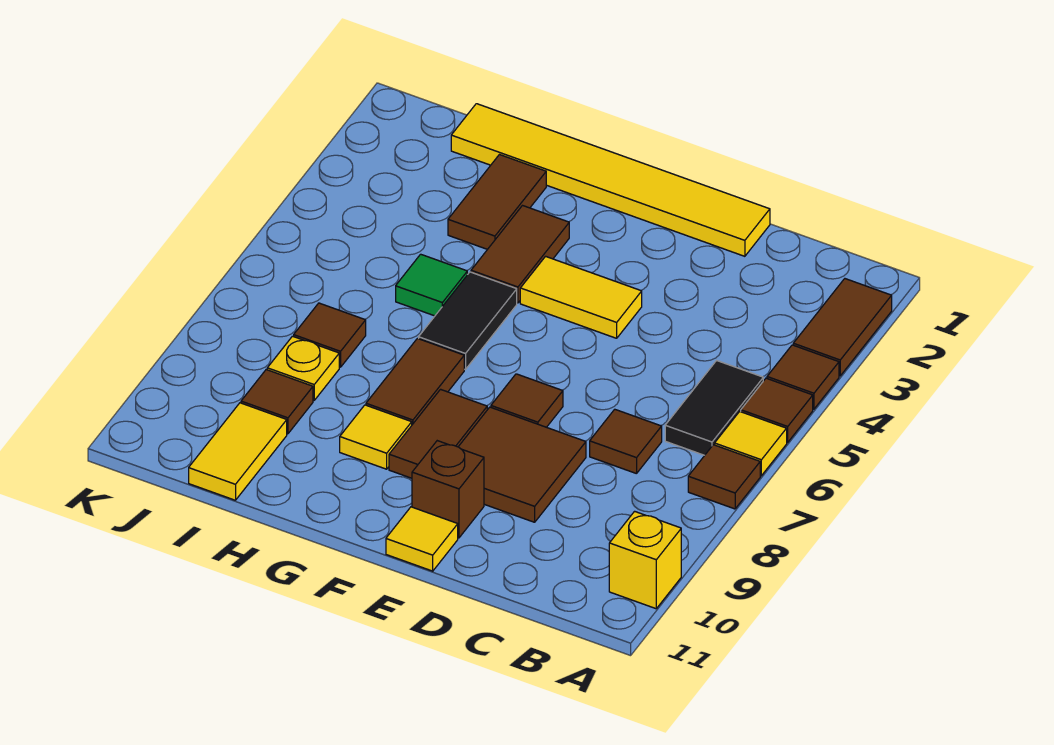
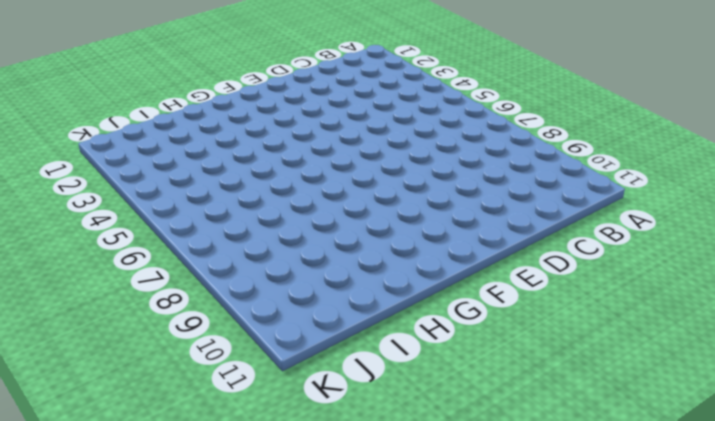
none -> brown tile A2:A3 level 1
none -> brown tile A4 level 1
none -> brown tile A5 level 1

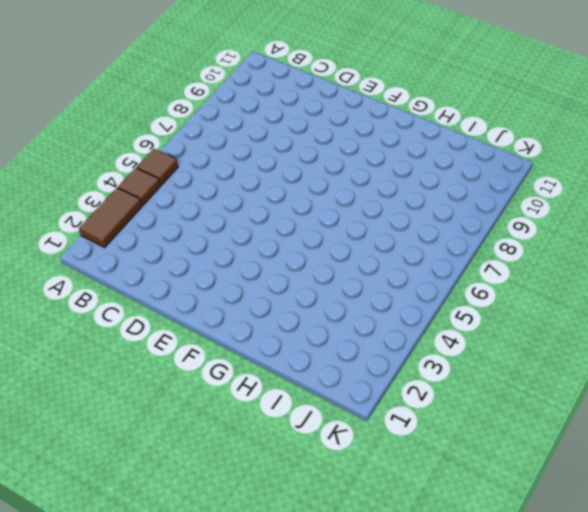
none -> yellow tile A6 level 1
none -> brown tile A7 level 1
none -> yellow brick A10 level 1

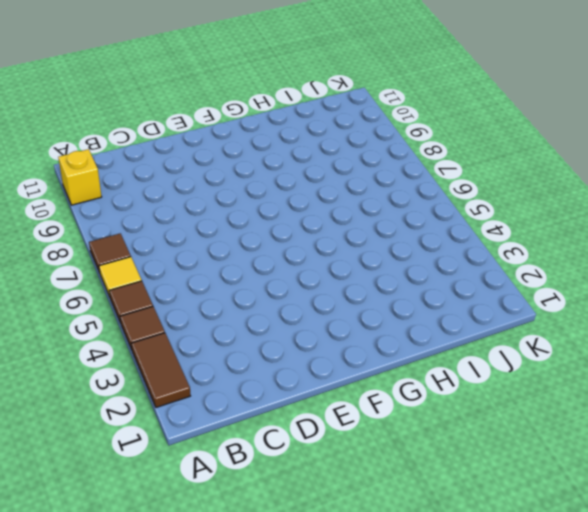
none -> black tile B5:B6 level 1
none -> brown tile C7 level 1
none -> yellow tile D1:I1 level 1

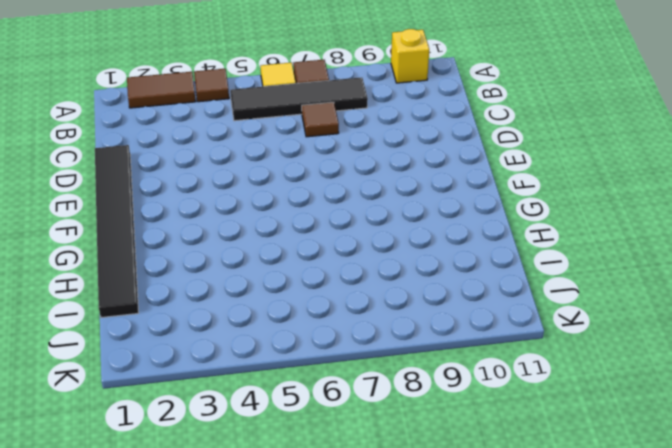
black tile B5:B8 level 1 -> black tile B5:B6 level 1
black tile D1:I1 level 1 -> yellow tile D1:I1 level 1
none -> brown tile A5 level 1
none -> brown tile D8:E9 level 1
none -> yellow tile E4:F4 level 1

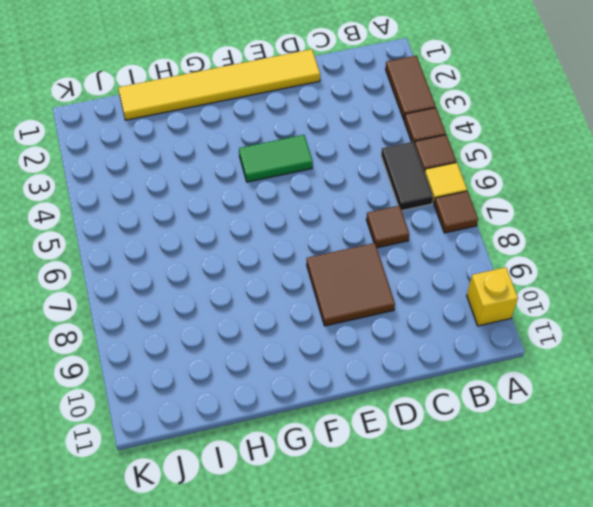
green tile E4:F4 level 1 -> yellow tile E4:F4 level 1
none -> brown tile E7 level 1
none -> brown brick E10 level 1
none -> yellow tile E11 level 1

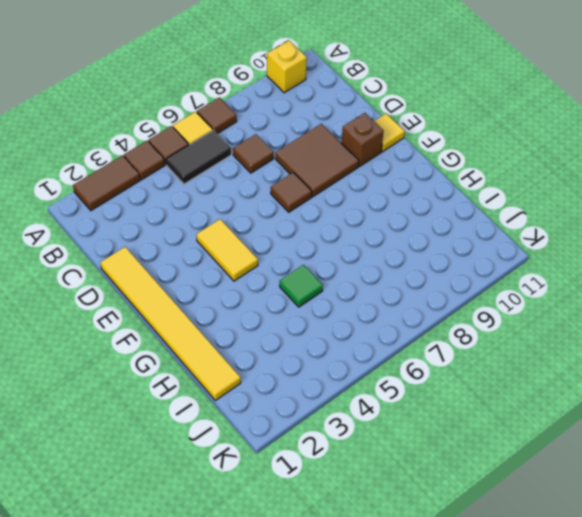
none -> brown tile F8:F9 level 1
none -> brown tile G3:G4 level 1
none -> black tile G5:G6 level 1

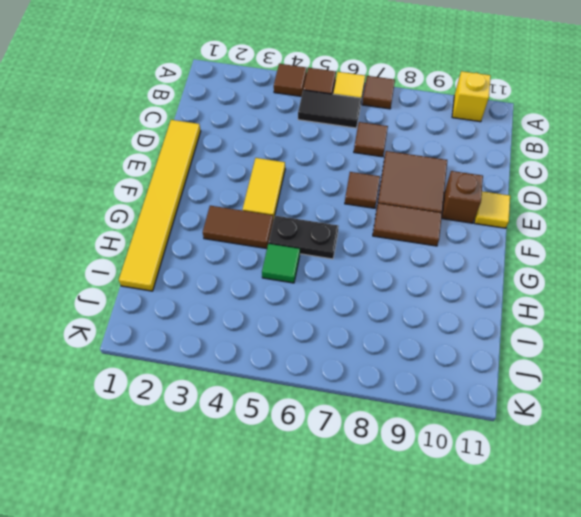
black plate G5:G6 level 1 -> black tile G5:G6 level 1
none -> brown tile A2:A3 level 1
none -> brown tile G7:G8 level 1
none -> yellow tile G9 level 1

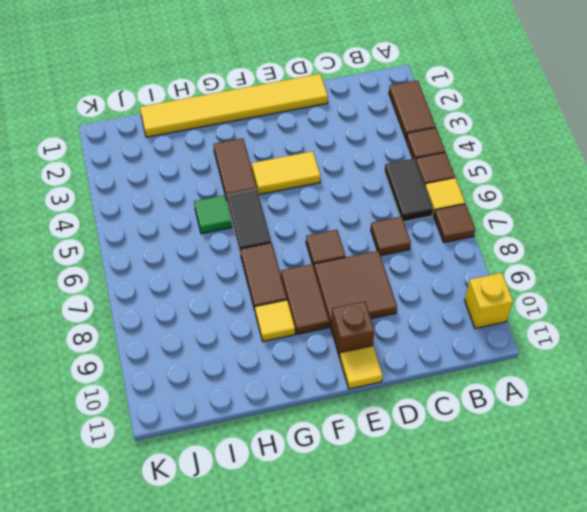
none -> brown tile H2:H3 level 1
none -> brown tile I7 level 1
none -> yellow plate I8 level 1

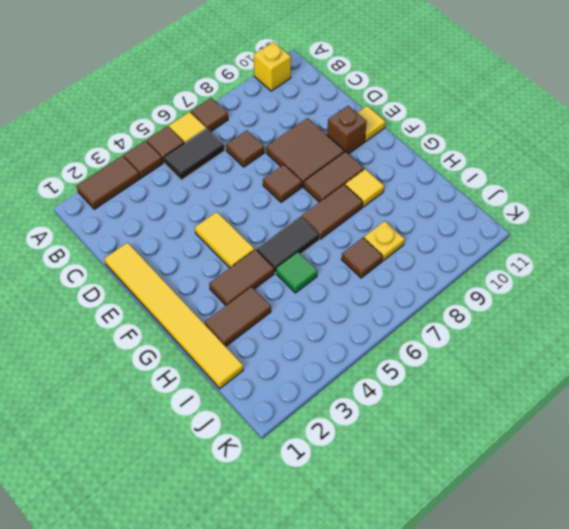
none -> brown tile I9 level 1
none -> yellow tile I10:I11 level 1

